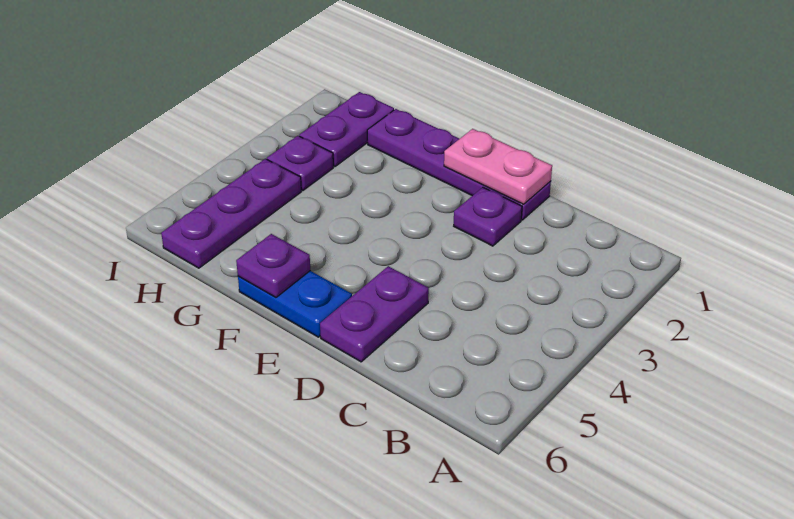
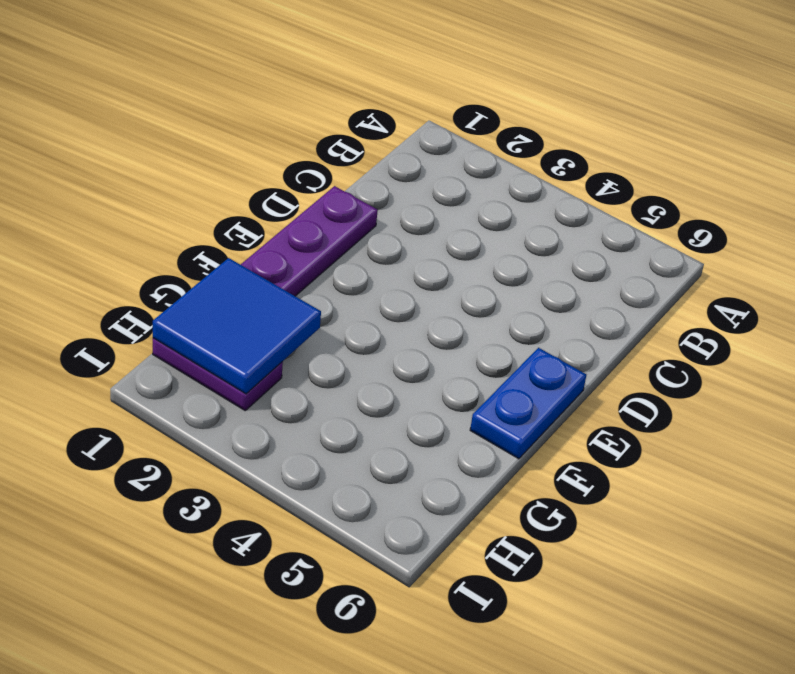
blue tile G1:H2 level 2 -> none
none -> purple plate D2 level 1
none -> purple plate D5:D6 level 1

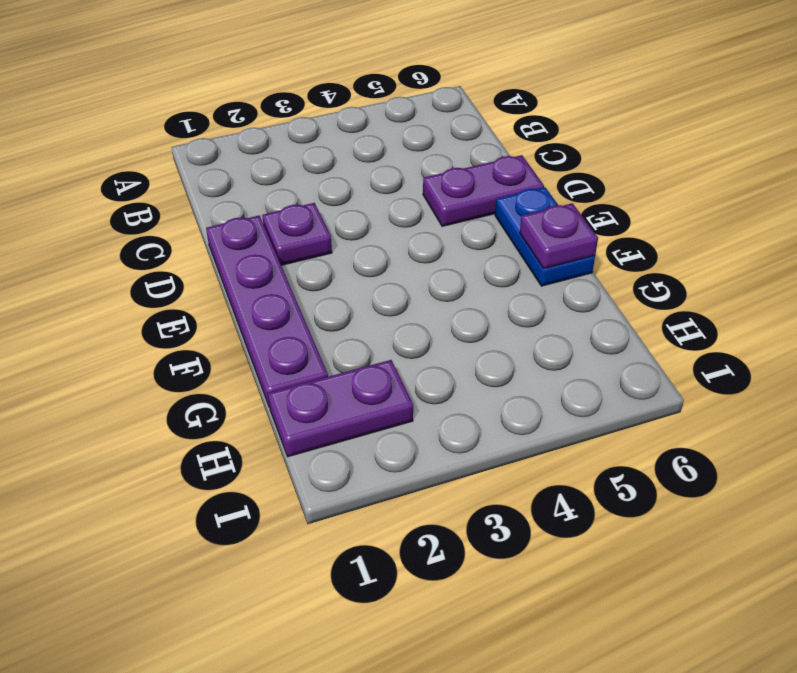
none -> purple plate H3 level 1
none -> purple plate H4:H6 level 1

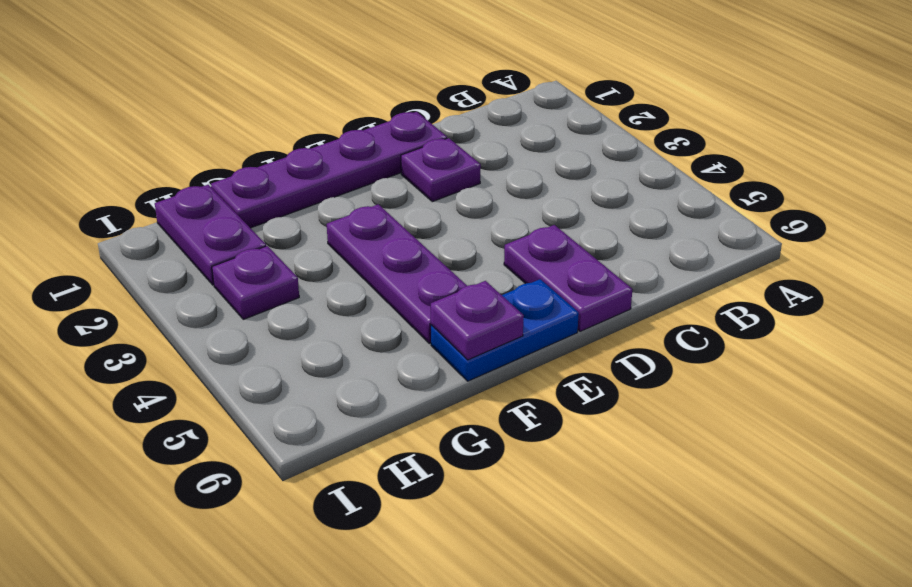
purple plate F3:F5 level 1 -> purple plate H4:H6 level 1
none -> pink plate D1:E1 level 2

